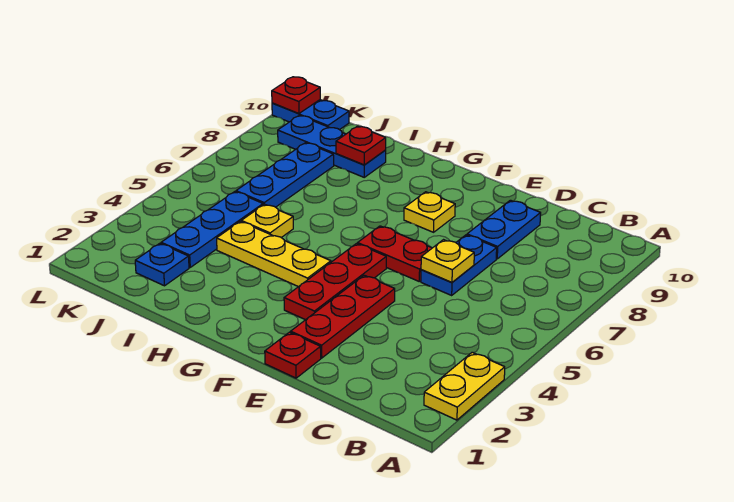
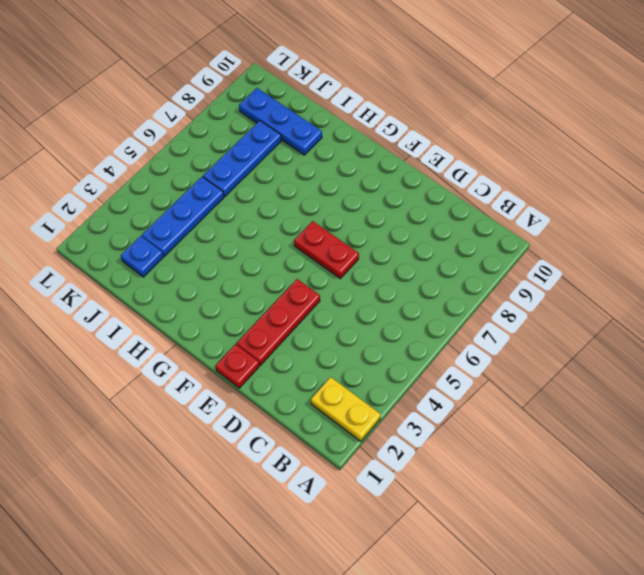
yellow plate A2:B2 level 1 -> yellow plate A2:A3 level 1
none -> blue plate D6:D7 level 1
none -> blue plate D8:D9 level 1
none -> red plate F3:F5 level 1

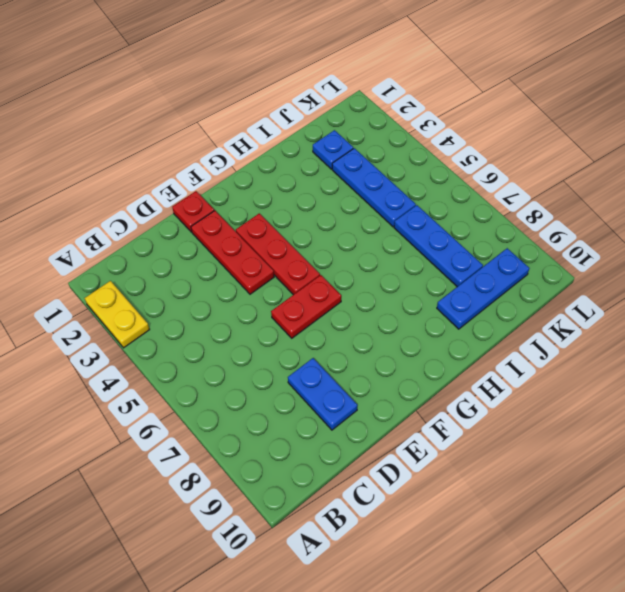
none -> blue plate D6:D7 level 1
none -> yellow plate F8 level 1
none -> yellow plate G4:I4 level 1

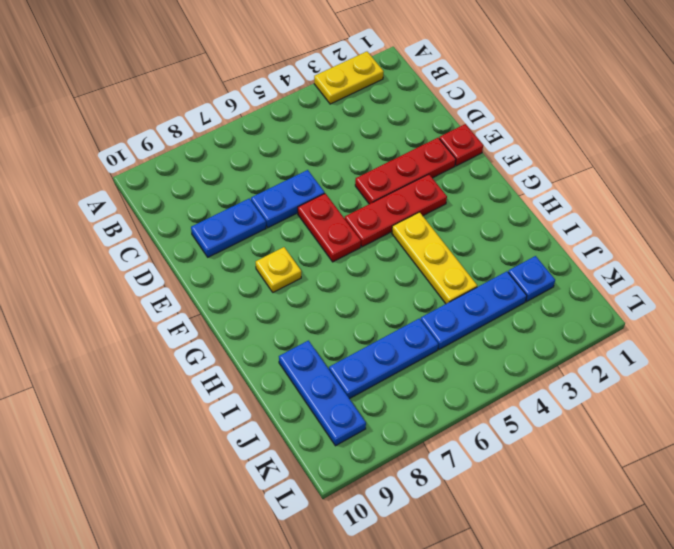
none -> yellow plate I5 level 1
none -> blue plate K10:L10 level 1
none -> yellow plate D6 level 2

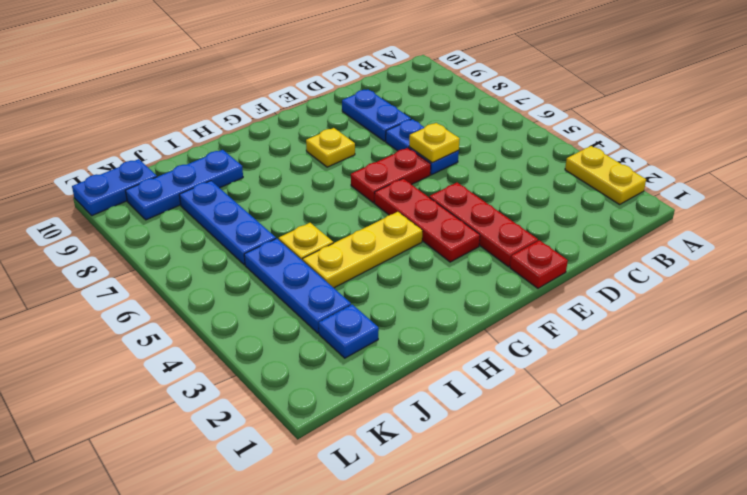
none -> red plate I9 level 2
none -> red plate L10 level 2

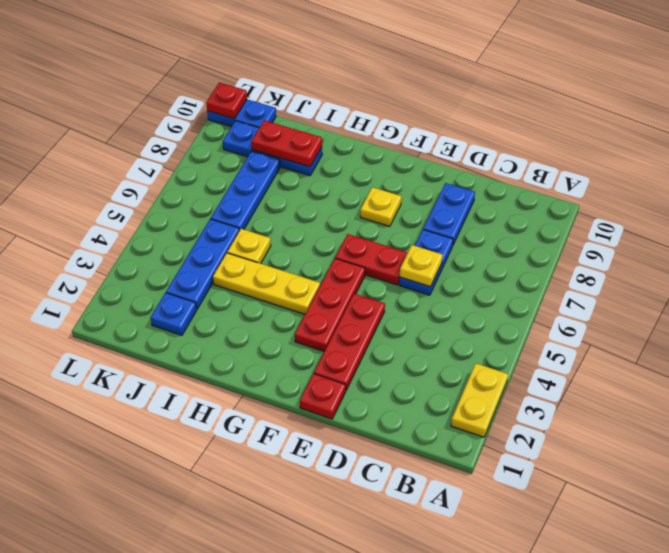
red plate I9:J9 level 2 -> red plate I9 level 2

